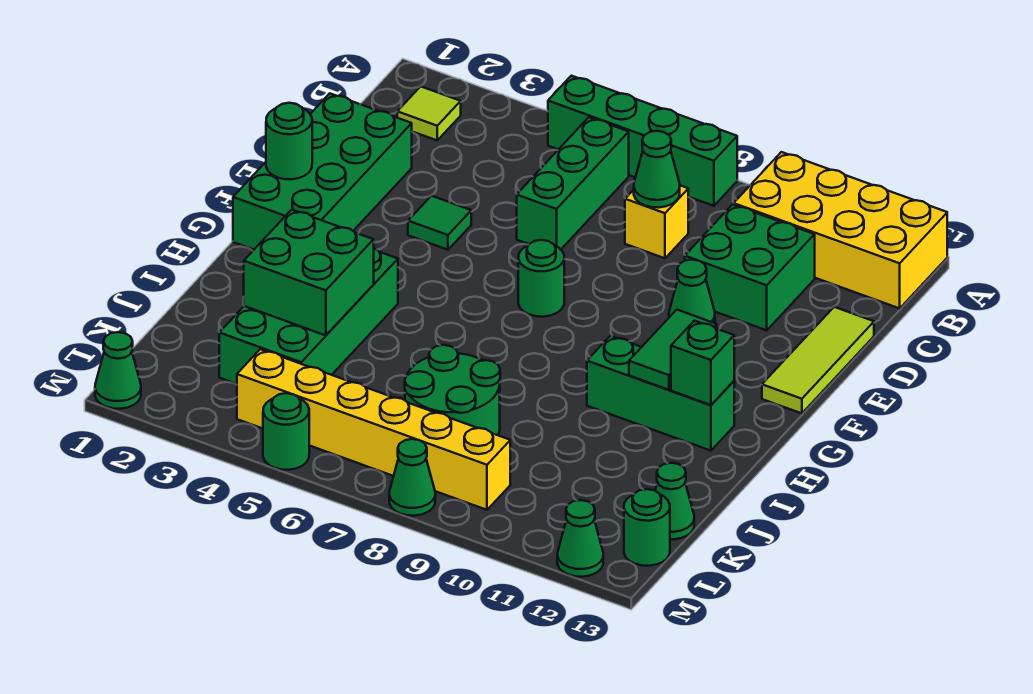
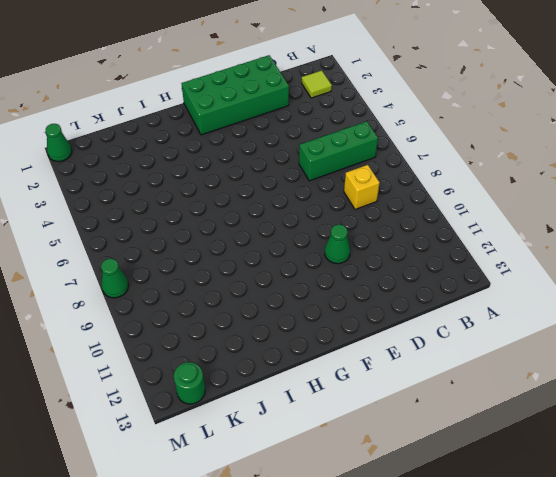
none -> green brick A5:A8 level 1
none -> yellow brick A10:B13 level 1
none -> green brick C10:D11 level 1

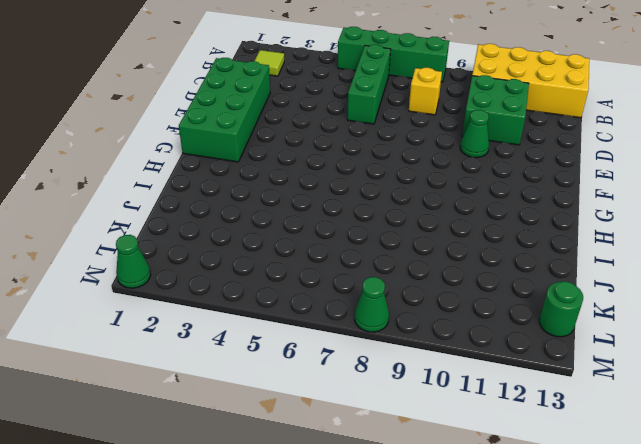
none -> lime tile D13:F13 level 1
none -> green tile E4 level 1
none -> green round brick F7 level 1

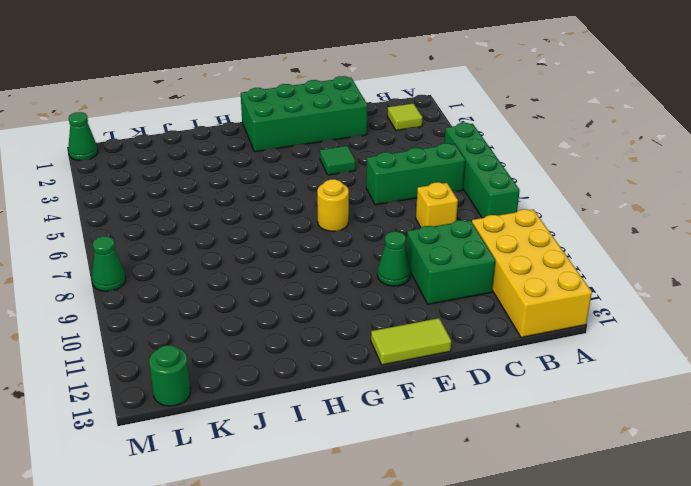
lime tile E13:F13 level 1 -> lime tile D13:F13 level 1
yellow round brick F7 level 1 -> green round brick F7 level 1
none -> green brick H3:K4 level 1
none -> green brick H10:H12 level 1
none -> green round brick J7:K8 level 1

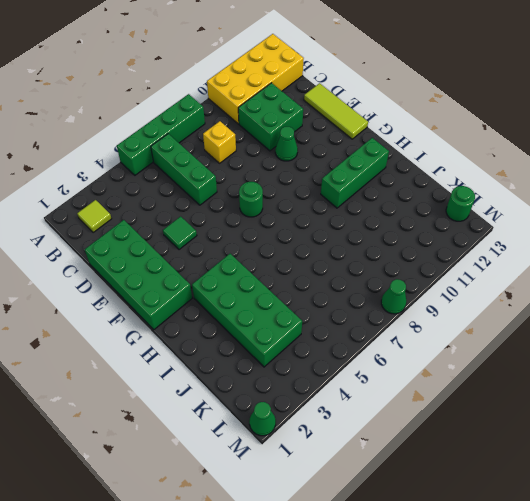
none -> green round brick J7:K8 level 1
none -> green cone K13 level 1
none -> yellow brick L4:L9 level 1

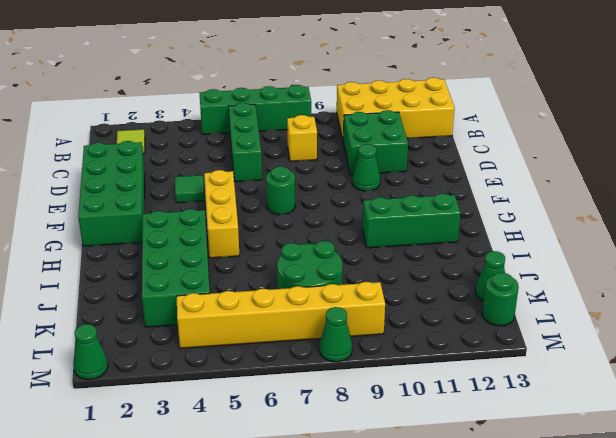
yellow brick F5:H5 level 1 -> none
none -> lime tile D13:F13 level 1
none -> green round brick M5 level 1
none -> green cone M12 level 1

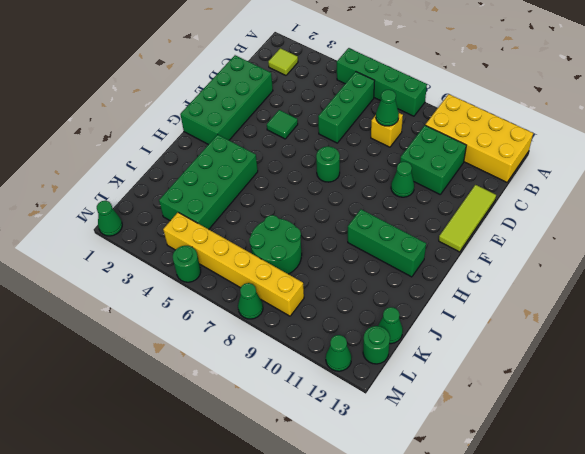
none -> green round brick F1 level 2
none -> green tile G11:H11 level 2
none -> green brick H12 level 2

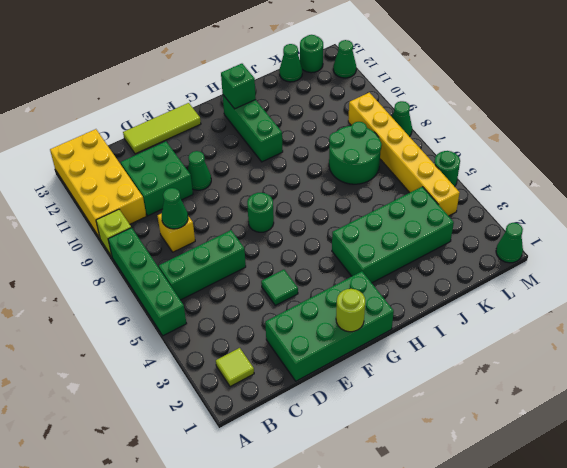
lime brick A9 level 1 -> none
lime round brick F1 level 2 -> green round brick F1 level 2
none -> green tile G11:H11 level 2
none -> green brick I3:J4 level 2

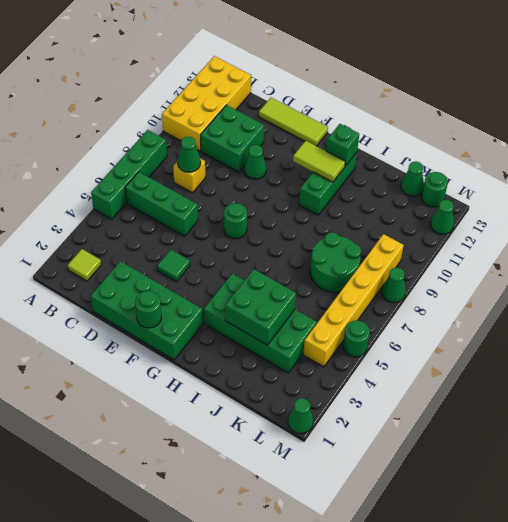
lime tile G11:H11 level 2 -> green tile G11:H11 level 2

